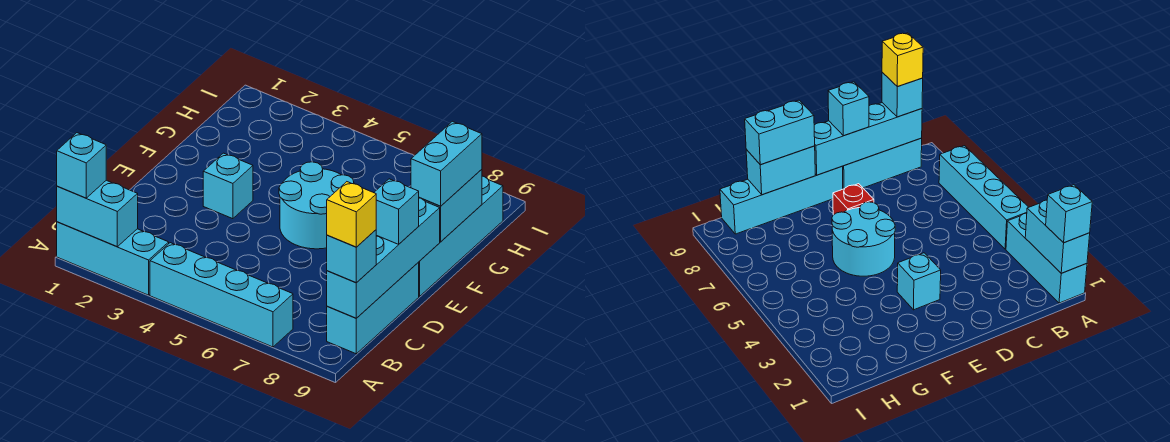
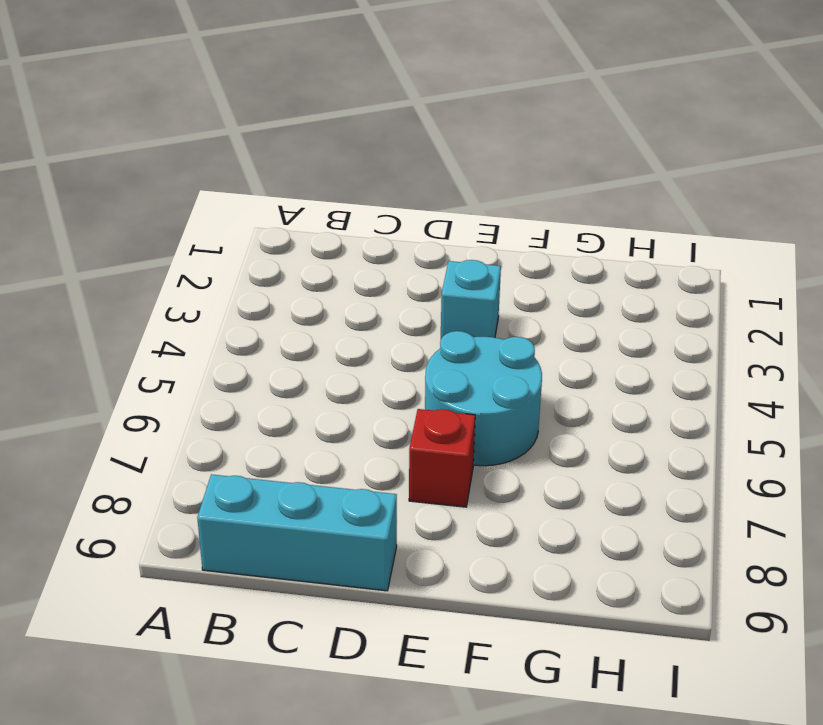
none -> cyan brick A1:A3 level 1
none -> cyan brick A4:A7 level 1
none -> cyan brick E9:H9 level 1

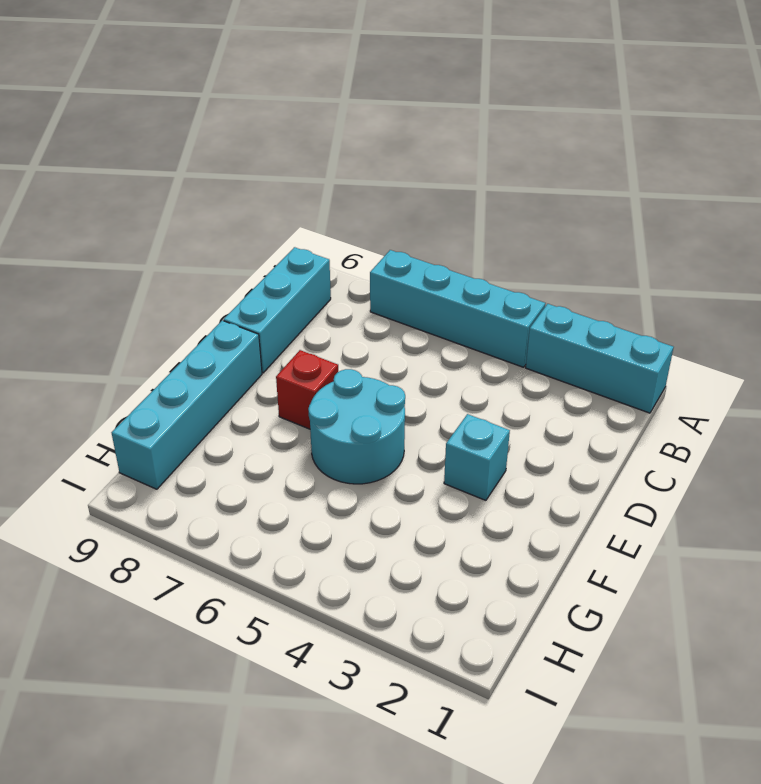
none -> cyan brick A1:A2 level 2
none -> cyan brick B9:E9 level 2
none -> cyan brick F9:G9 level 2

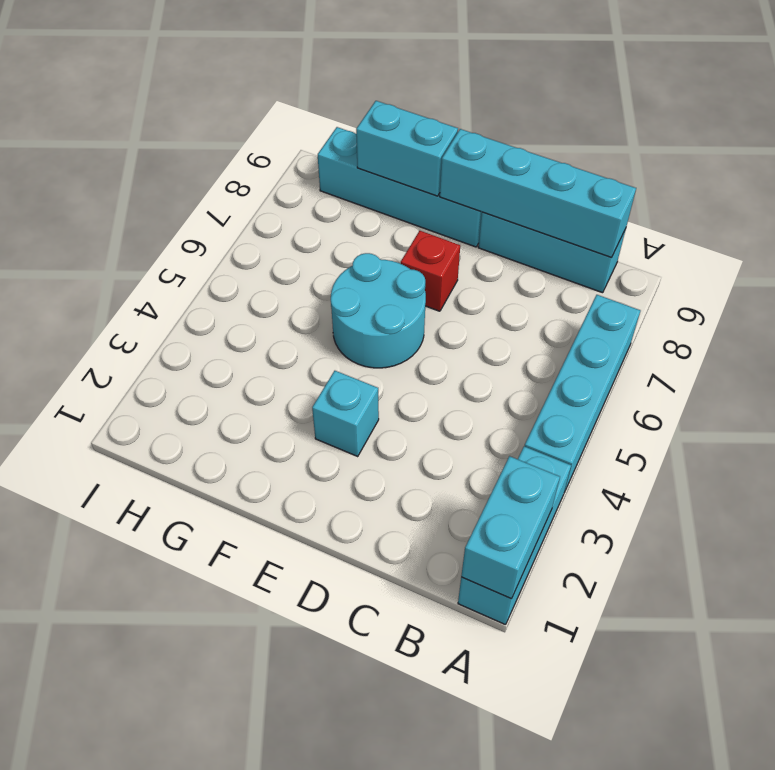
none -> cyan brick A1 level 3
none -> cyan brick B9 level 3
none -> cyan brick D9 level 3

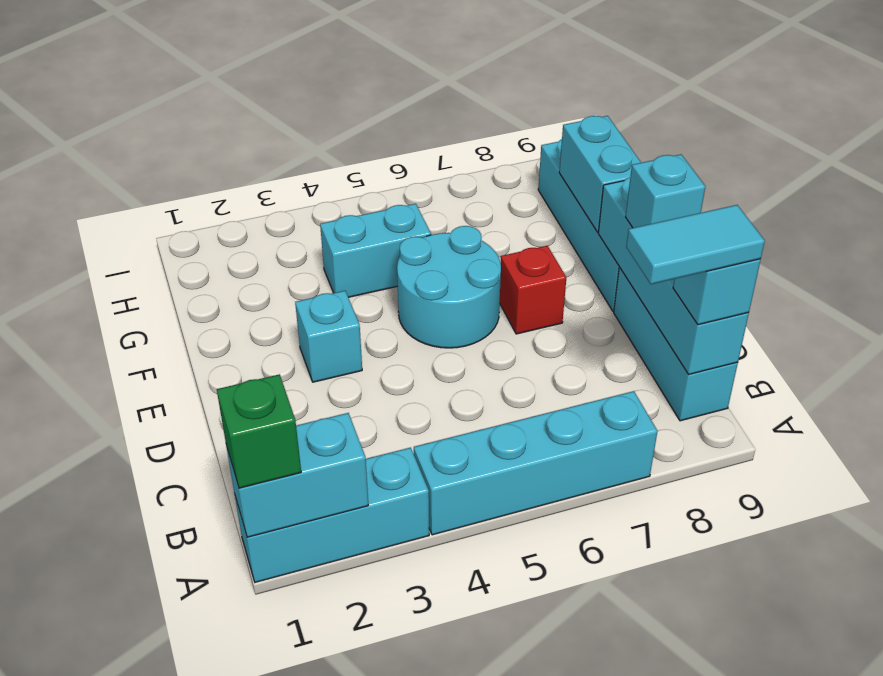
green brick A1 level 3 -> cyan brick A1 level 3
cyan tile B8:B9 level 4 -> yellow brick B9 level 4
cyan brick G4:G5 level 1 -> cyan brick F9:G9 level 3

